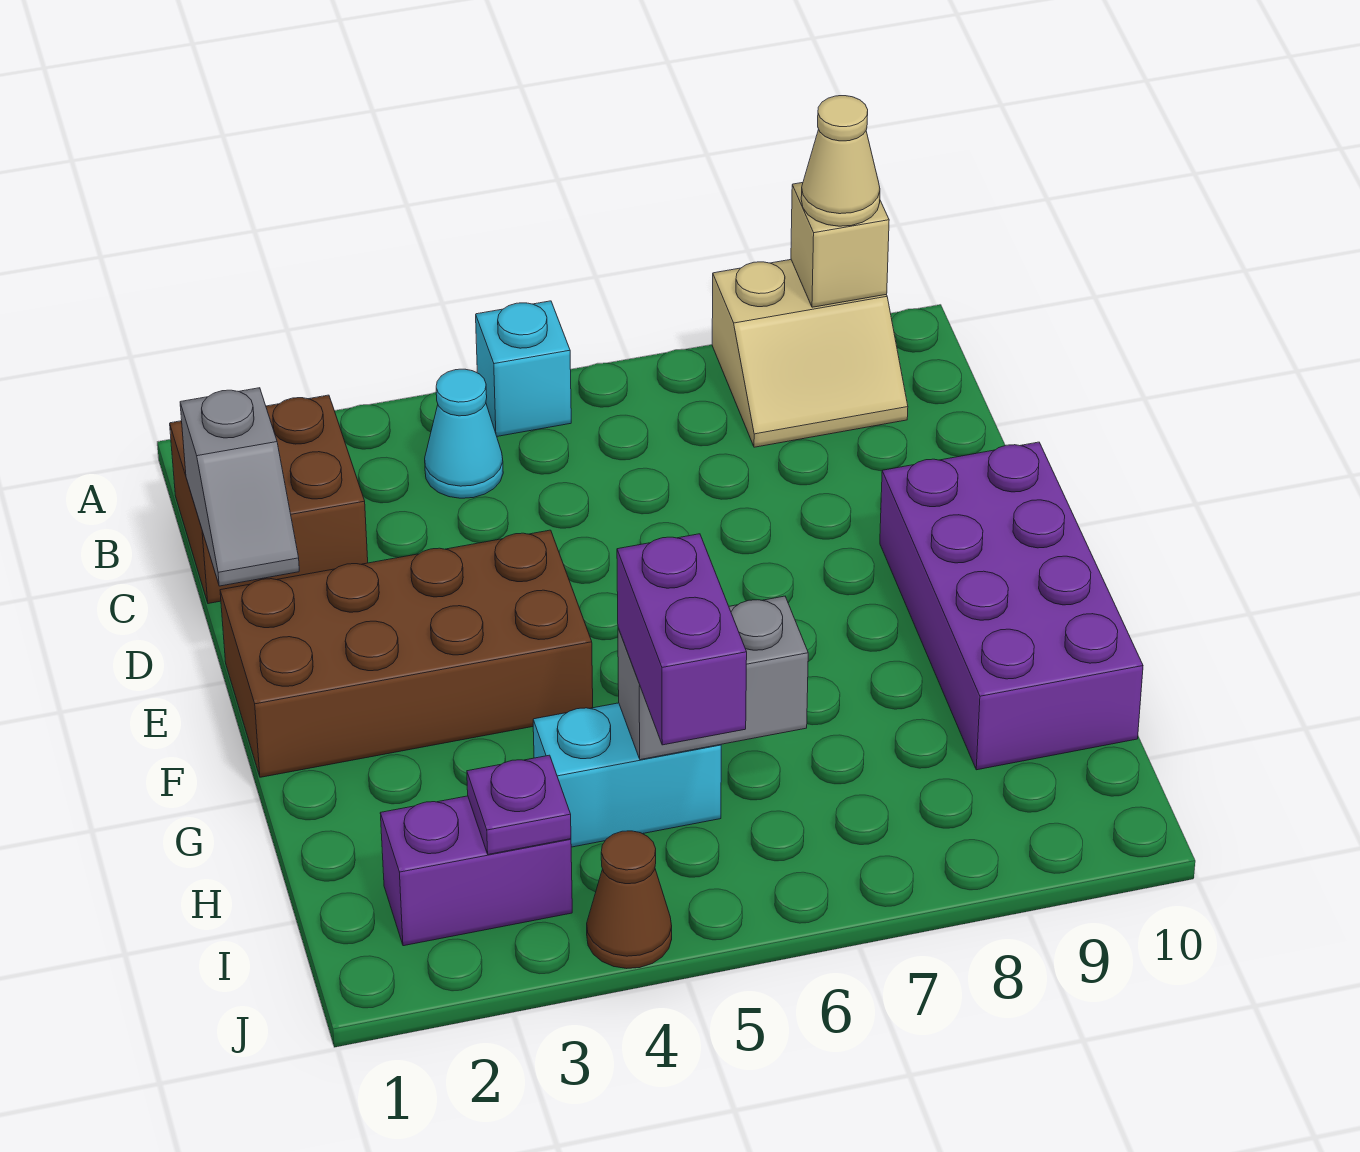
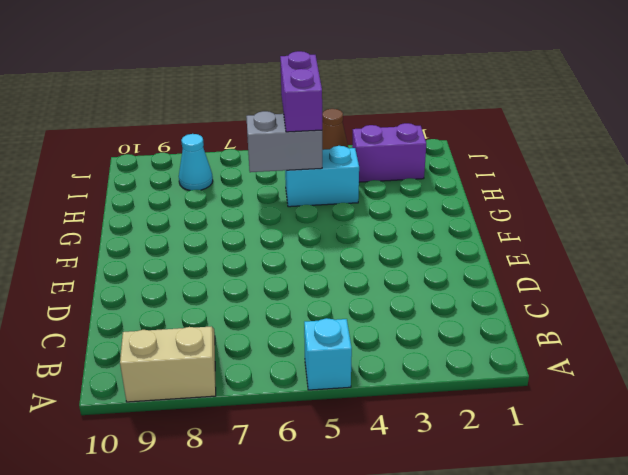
cyan cone I8 level 1 -> cyan cone B4 level 1
none -> brown brick B1:C2 level 1
none -> brown brick E1:F4 level 1
none -> purple brick E9:H10 level 1

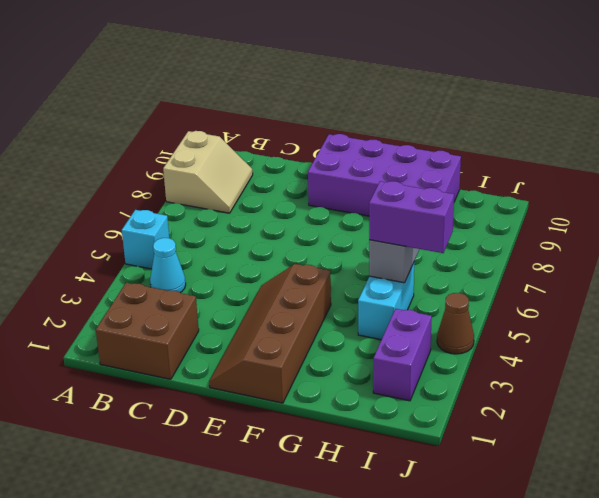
brown slope E1:F4 level 1 top F -> brown brick E1:F4 level 1
none -> tan brick A9 level 2
none -> grey slope C1:D1 level 2 top C
none -> purple plate I3 level 2

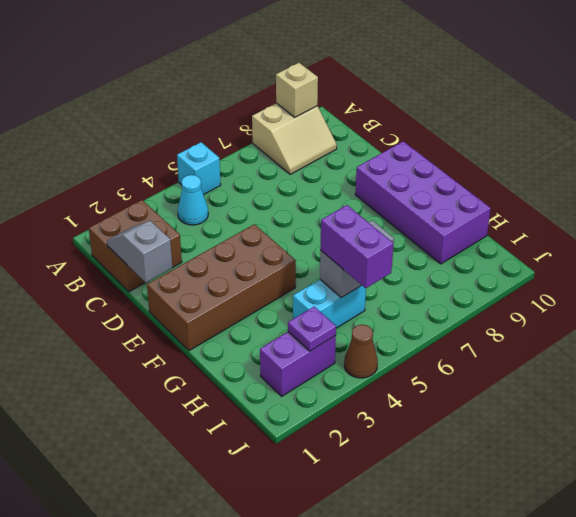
grey slope C1:D1 level 2 top D -> grey slope C1:D1 level 2 top C
none -> tan cone A9 level 3

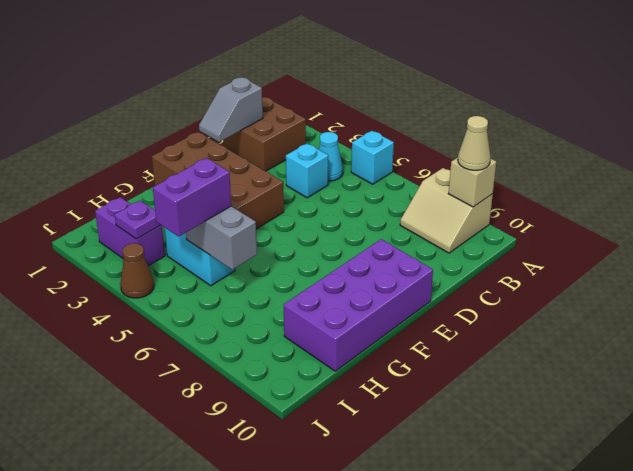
cyan brick C4 level 1 -> none

